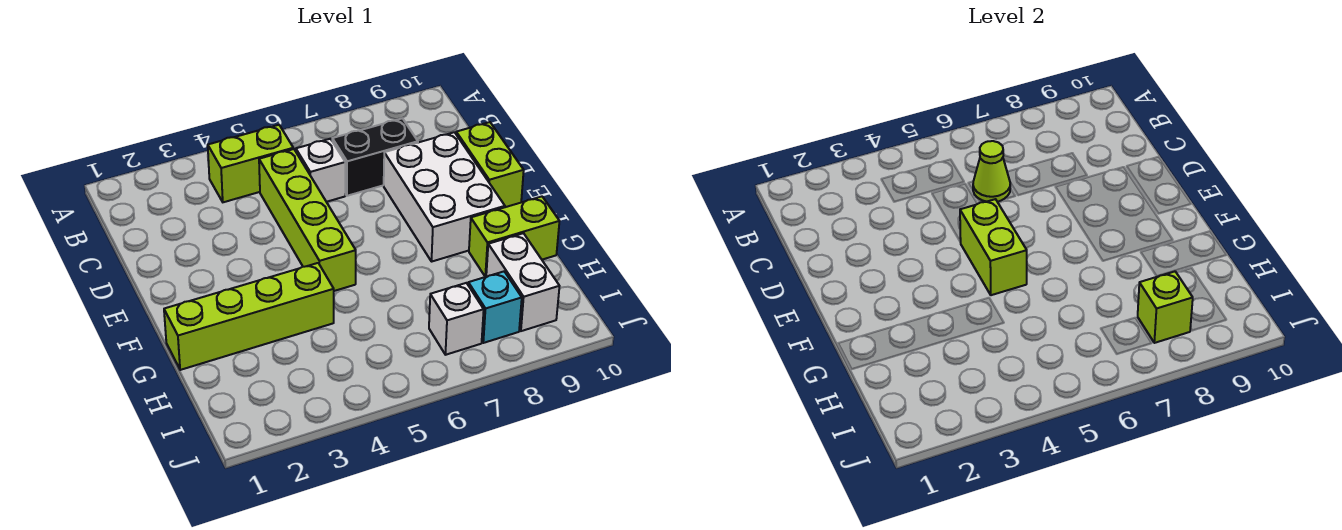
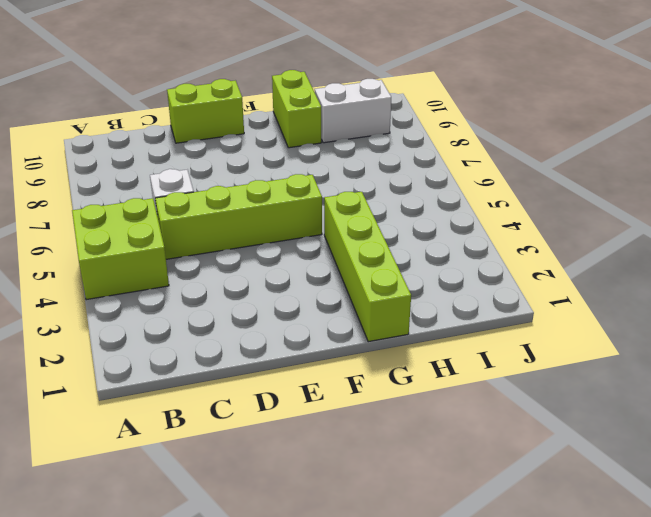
lime brick A4:B5 level 1 -> lime brick B4:B5 level 1
none -> black brick C7:C8 level 1
none -> white brick D8:F9 level 1
none -> white brick I7 level 1

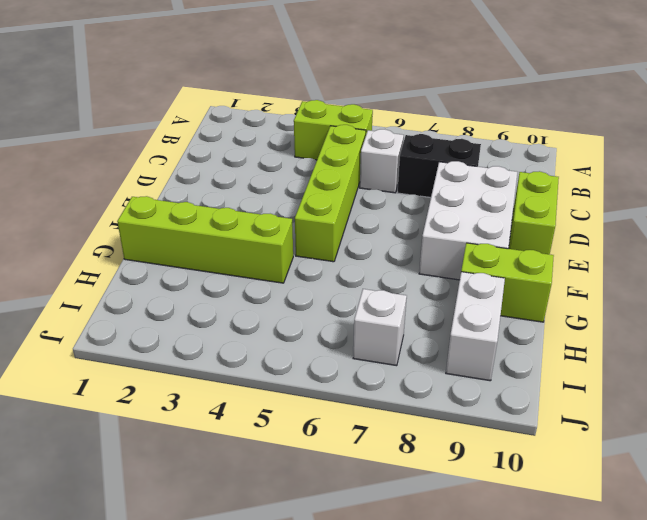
none -> cyan brick I8 level 1
none -> lime cone C6 level 2
none -> lime brick E5:F5 level 2

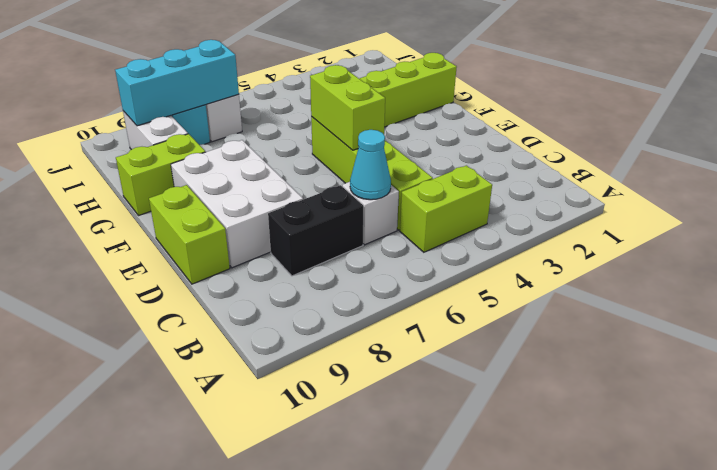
cyan cone C6 level 2 -> lime cone C6 level 2
cyan brick I7:I9 level 2 -> lime brick I8 level 2

